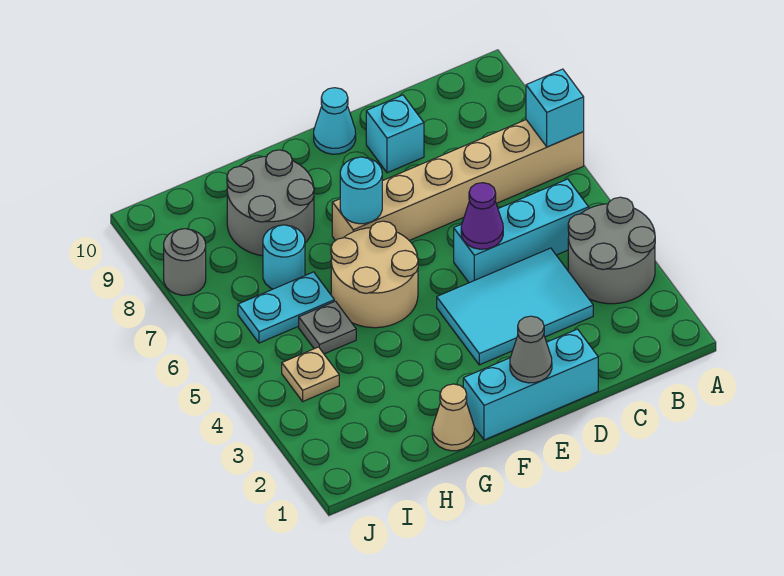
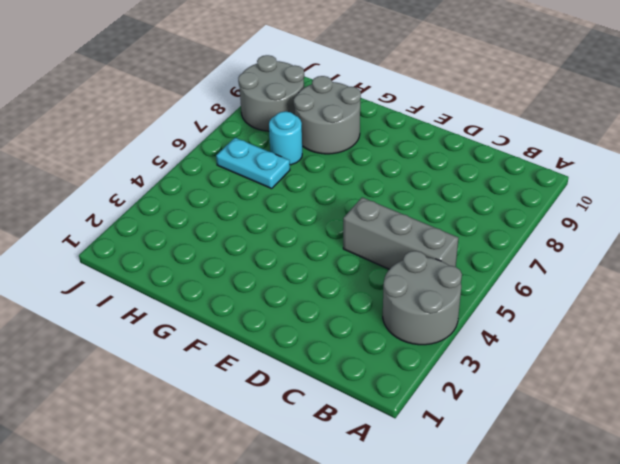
grey brick B5:D5 level 1 -> cyan brick B5:D5 level 1
grey round brick I8:J9 level 1 -> grey round brick J8 level 1
none -> tan brick A7:F7 level 1
none -> cyan tile C3:E4 level 1
none -> cyan brick D1:F1 level 1

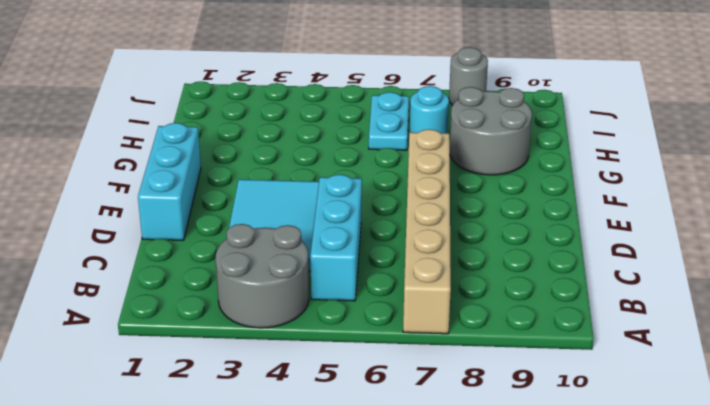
none -> cyan brick D9 level 1
none -> cyan cone E10 level 1
none -> tan round brick F5:G6 level 1

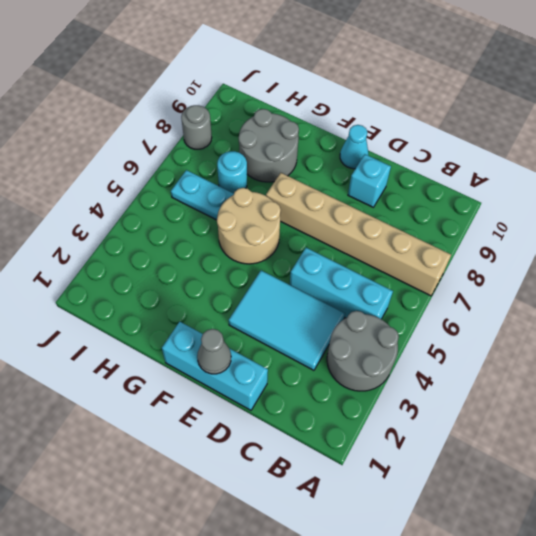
none -> tan cone G1 level 1
none -> grey plate H5 level 1
none -> tan plate I4 level 1

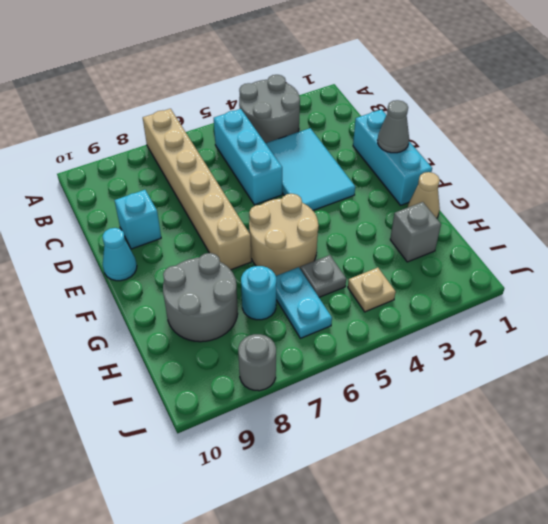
grey brick H2 level 1 -> none
none -> cyan brick A7 level 2
none -> purple cone D5 level 2
none -> cyan round brick F7 level 2

